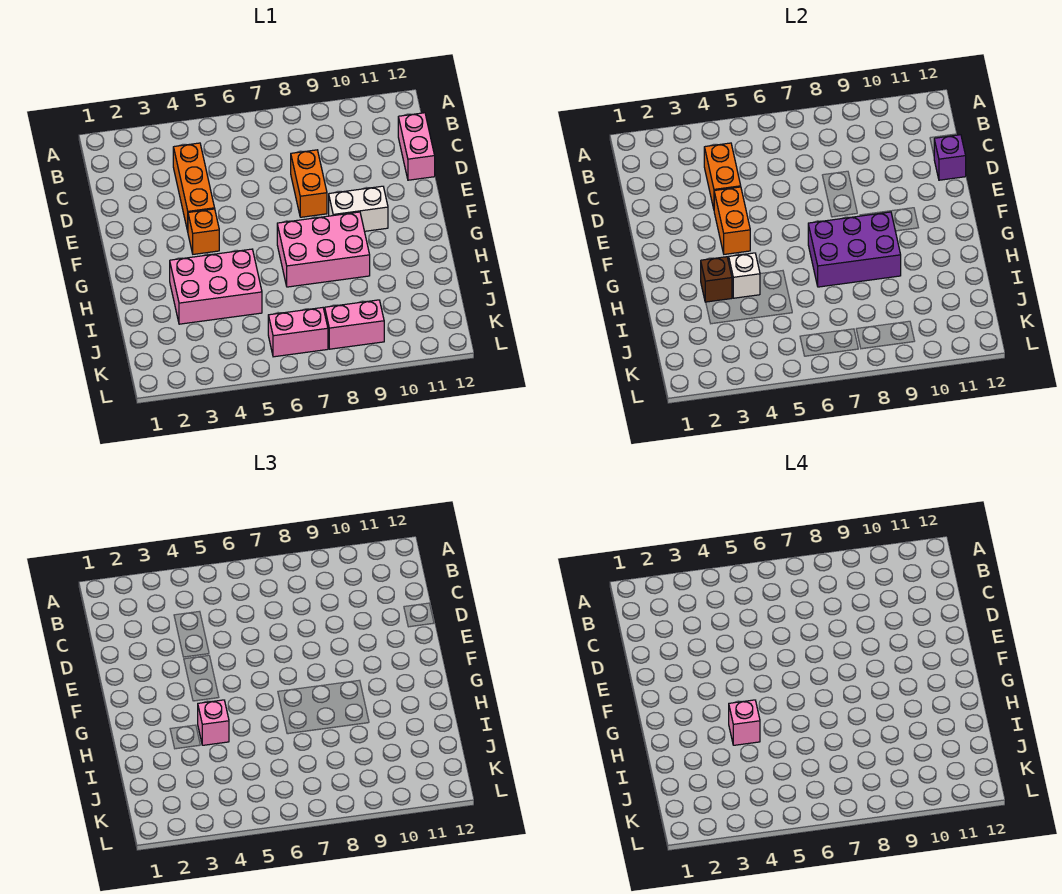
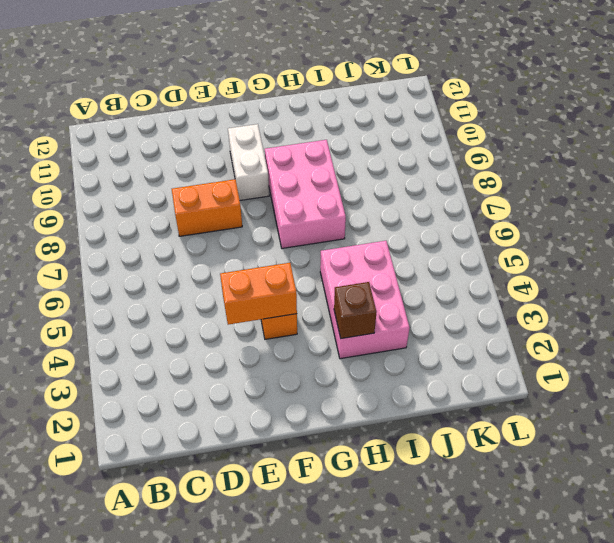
none -> orange brick C4:E4 level 1
none -> pink brick C12:D12 level 1
none -> pink brick K6:K7 level 1

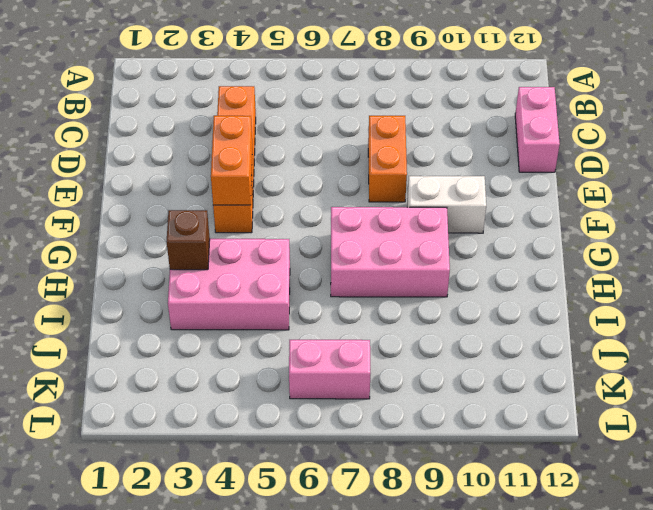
none -> pink brick K8:K9 level 1
none -> orange brick C4:D4 level 2
none -> purple brick D12 level 2

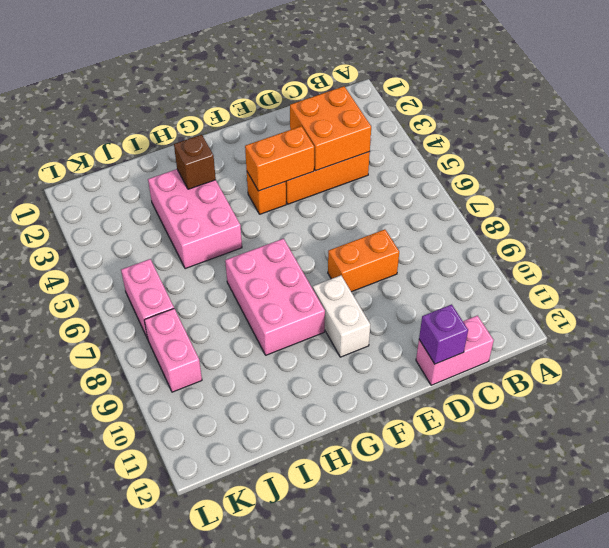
orange brick C3:D4 level 2 -> orange brick C4:D4 level 2
none -> purple brick G7:H9 level 2
none -> white brick H4 level 2
none -> pink brick H4 level 3

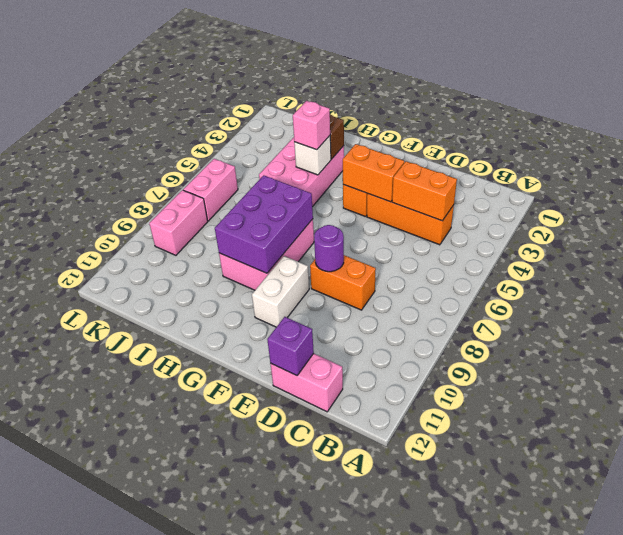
purple round brick E8 level 2 -> none
none -> pink brick H4 level 4

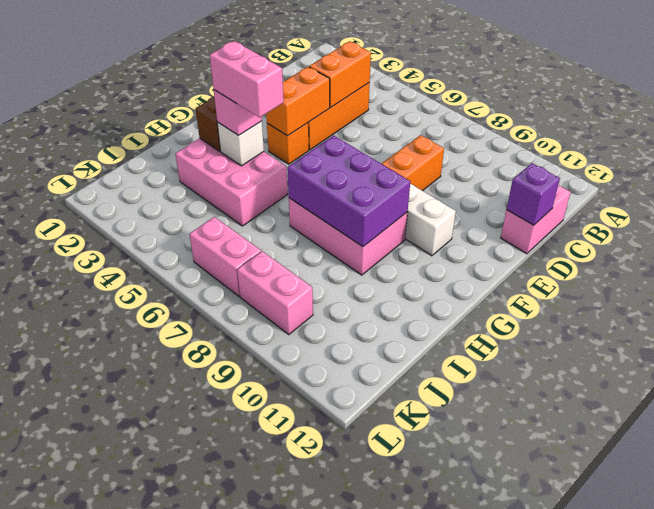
pink brick H4:H5 level 4 -> pink brick H4 level 4

